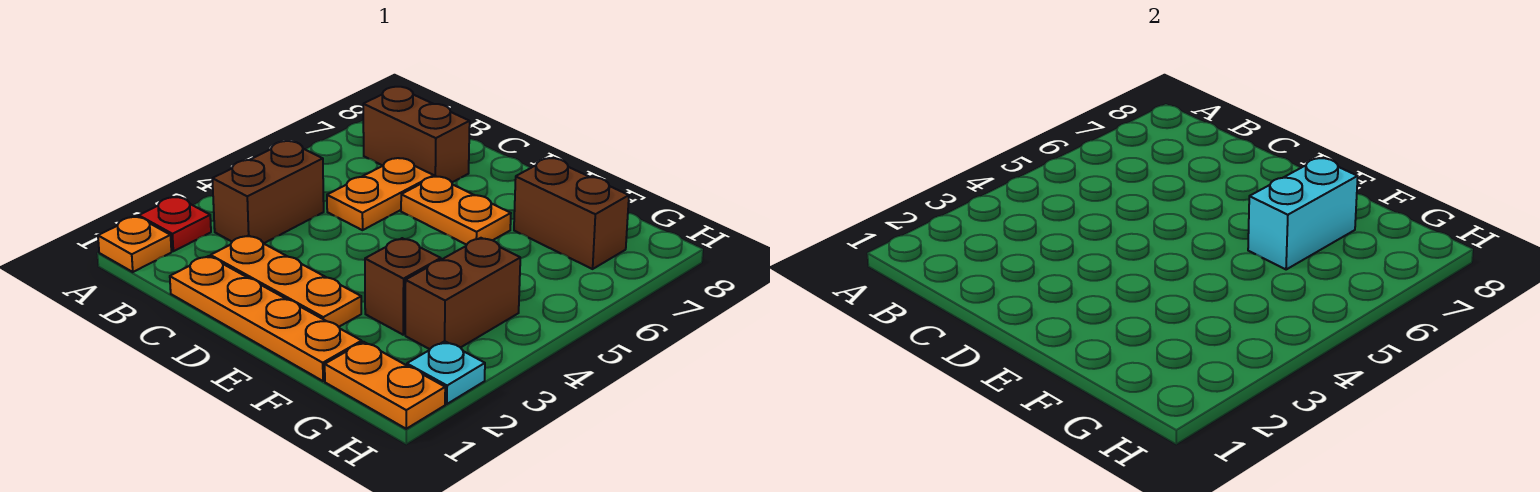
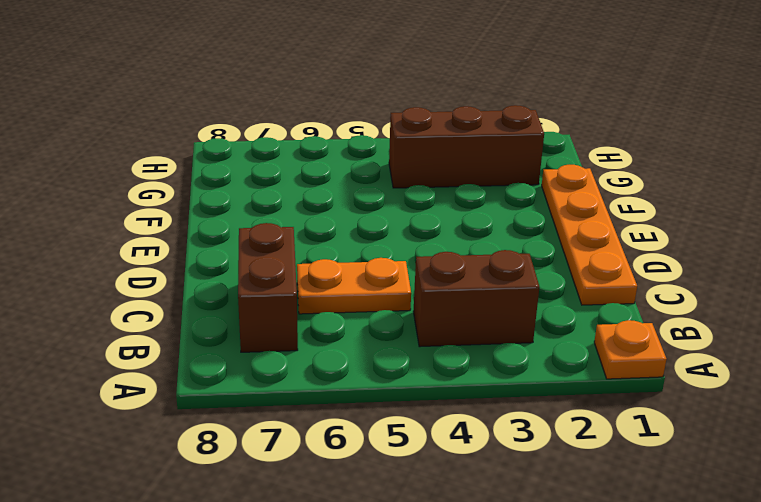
brown brick G2:G4 level 1 -> brown brick G3:G4 level 1
none -> red plate A2 level 1
none -> orange plate C2:E2 level 1
none -> orange plate D6:E6 level 1

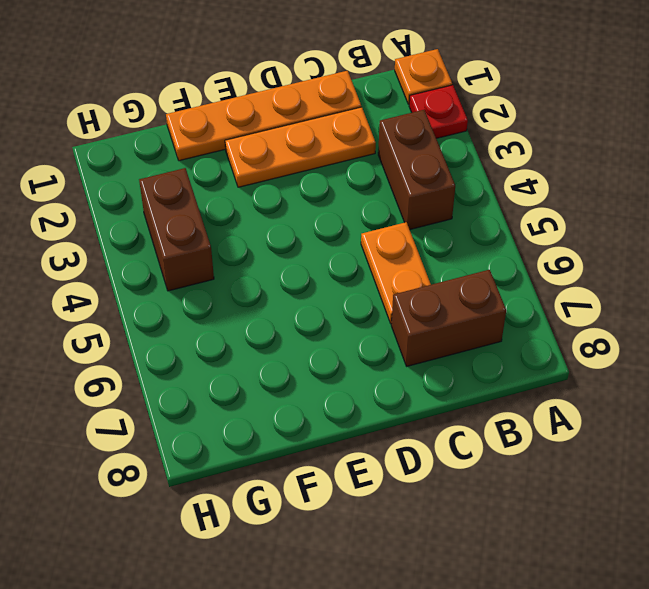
none -> orange plate D6:E6 level 1
none -> brown brick F3 level 1
none -> brown brick F7:G7 level 1

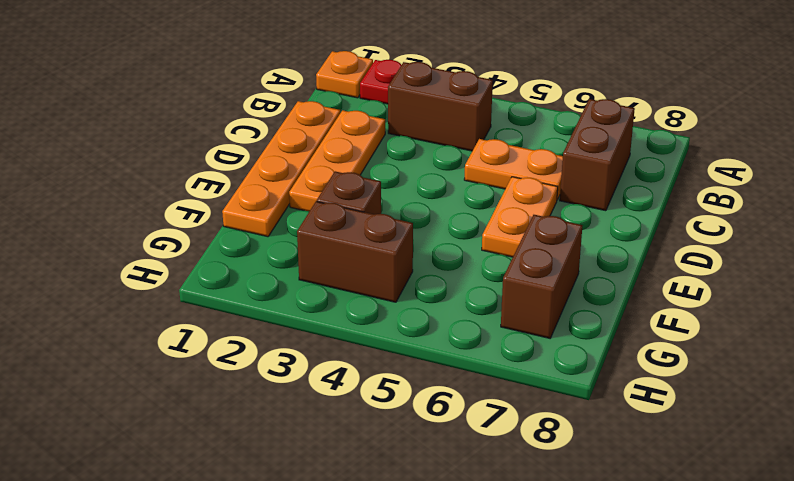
none -> orange plate G1:H1 level 1
none -> cyan plate H2 level 1
none -> cyan brick F6:F7 level 2

